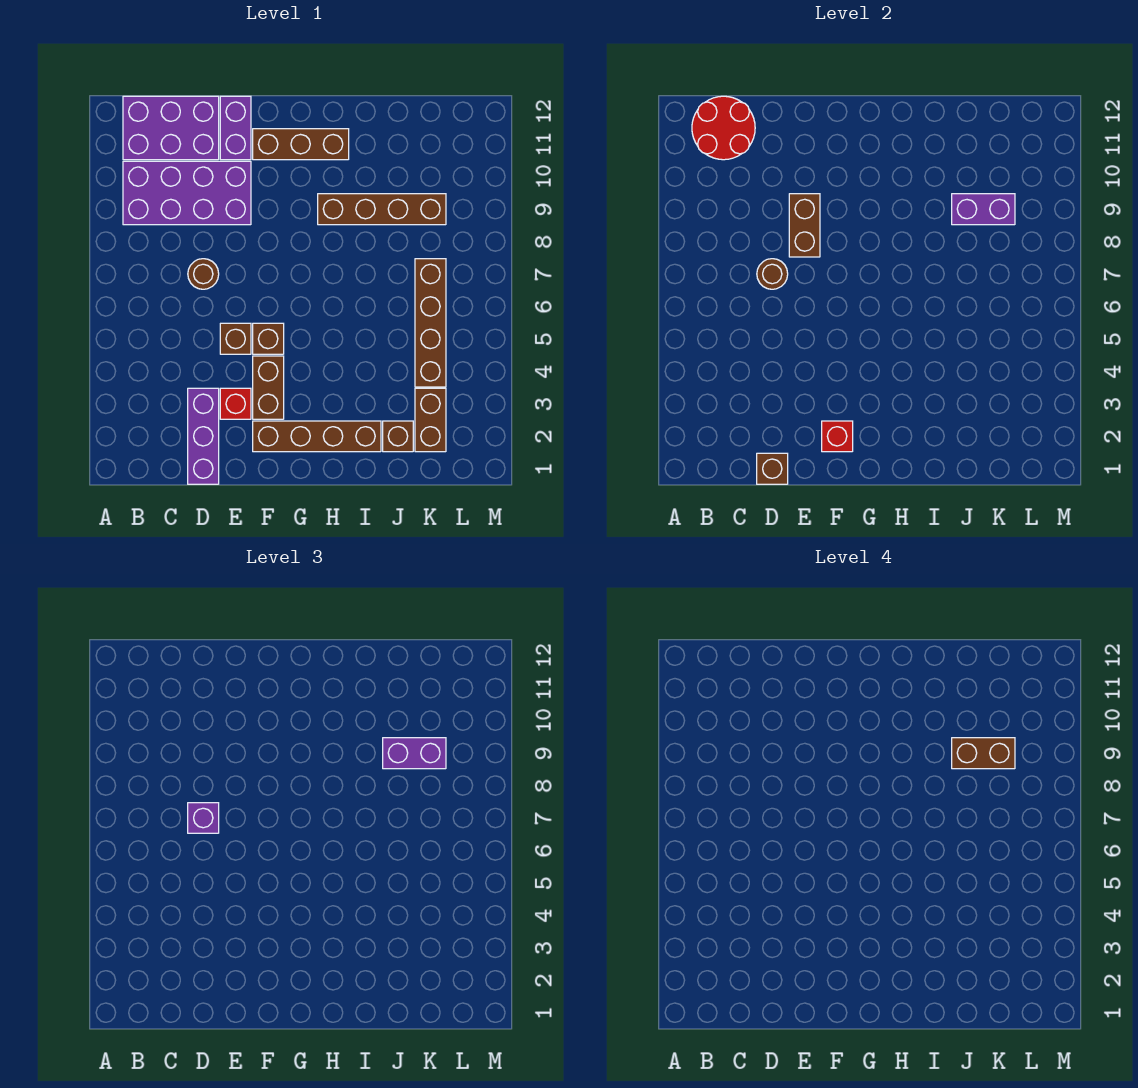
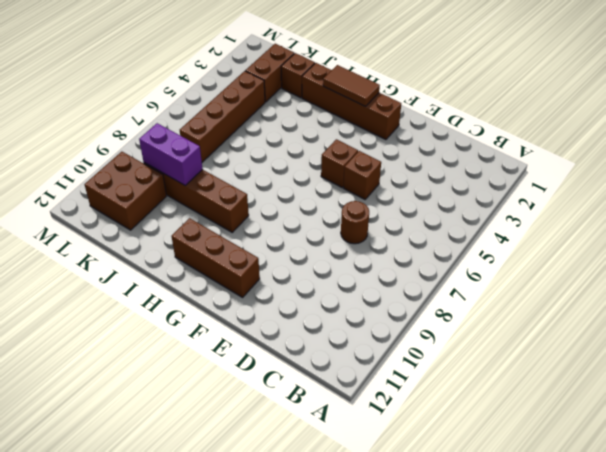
brown tile G2:H2 level 2 -> none
brown brick K10:L11 level 1 -> none
none -> purple brick B9:E10 level 1
none -> purple brick B11:D12 level 1
none -> purple brick D1:D3 level 1

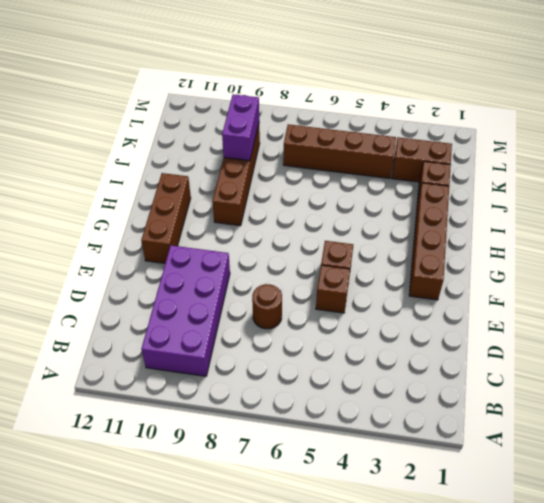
none -> purple brick B11:D12 level 1
none -> purple brick D1:D3 level 1
none -> red brick E3 level 1

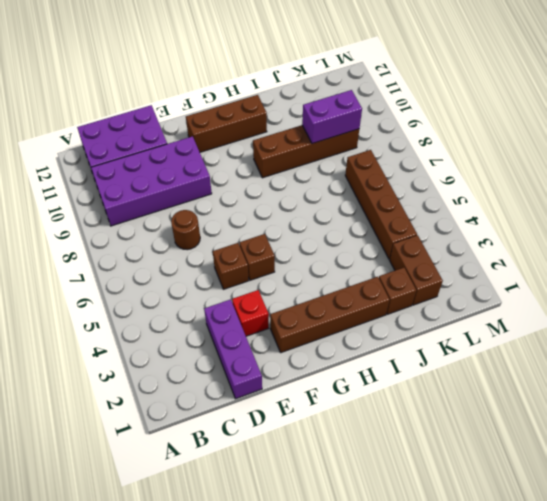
none -> purple brick E11:E12 level 1
none -> brown brick F3:F4 level 1
none -> red round brick B11:C12 level 2

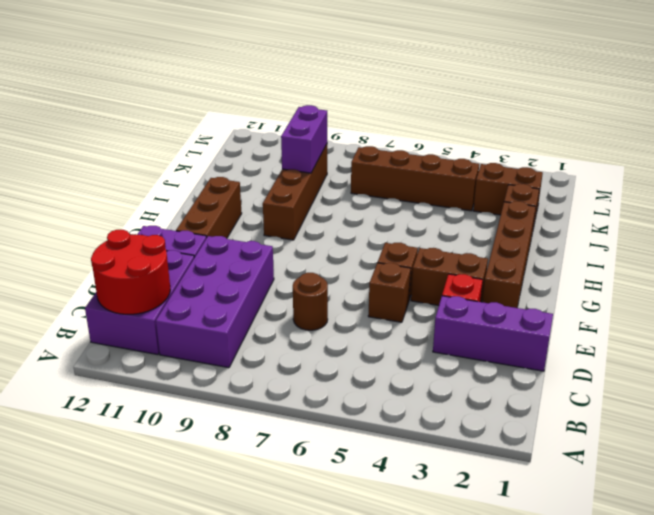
none -> brown brick D1 level 2
none -> brown round brick D7 level 2
none -> brown brick E8:E9 level 2

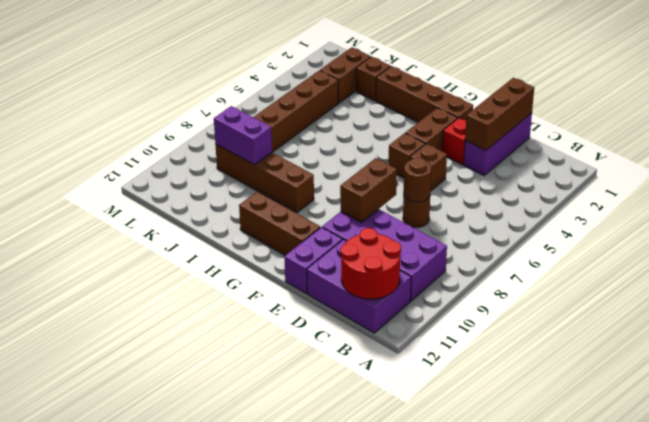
brown brick D1:D3 level 2 -> brown brick D1 level 2
none -> red brick F2 level 2
none -> purple brick D7 level 3
none -> purple brick J9:K9 level 3

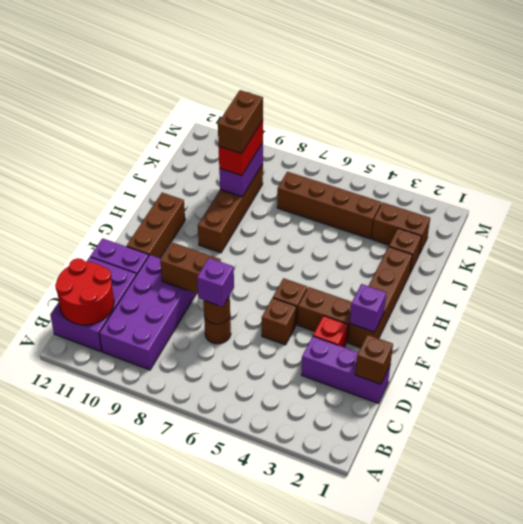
purple brick F2 level 2 -> red brick F2 level 2
red brick J9:K9 level 3 -> purple brick J9:K9 level 3

